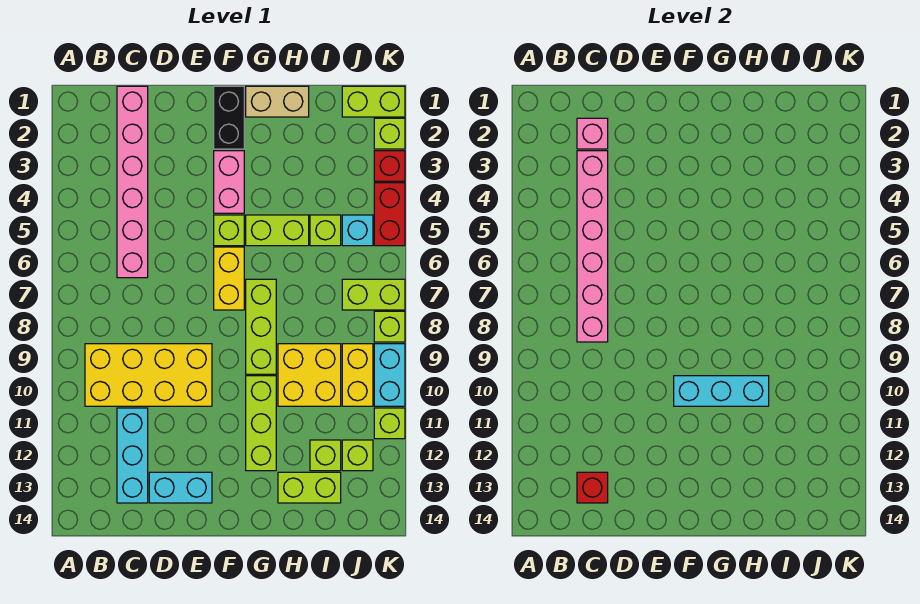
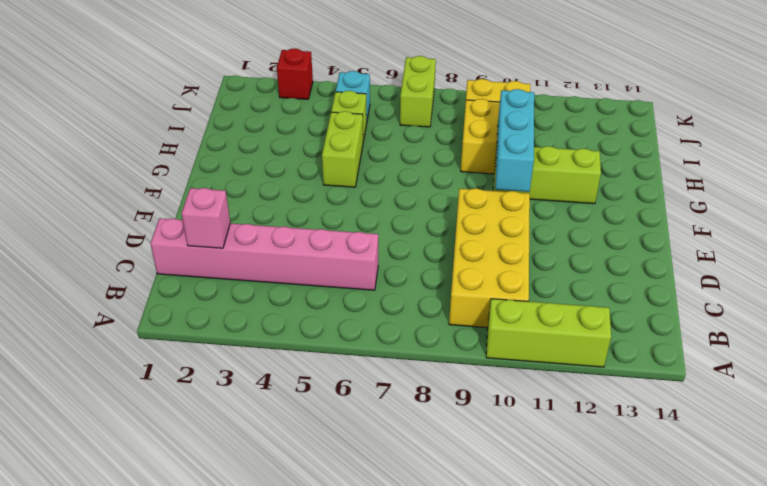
lime brick A10:A12 level 1 -> lime brick G7:G9 level 1
none -> cyan brick C11:C13 level 1
none -> cyan brick D13:E13 level 1
none -> black brick F1:F2 level 1
none -> pink brick F3:F4 level 1

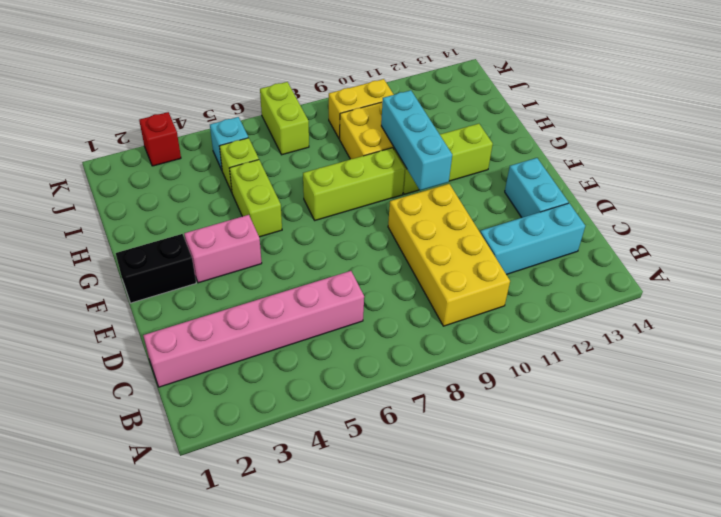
none -> lime brick F5 level 1
none -> yellow brick F6:F7 level 1
none -> tan brick G1:H1 level 1
none -> lime brick H13:I13 level 1

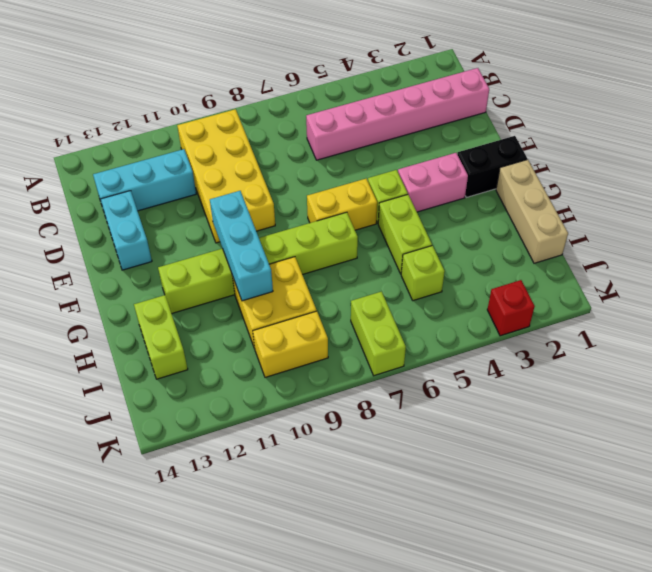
tan brick G1:I1 level 1 -> tan brick G1:H1 level 1
none -> lime brick I12 level 1
none -> lime brick J1:K1 level 1
none -> cyan brick J5 level 1
none -> lime brick J12 level 1

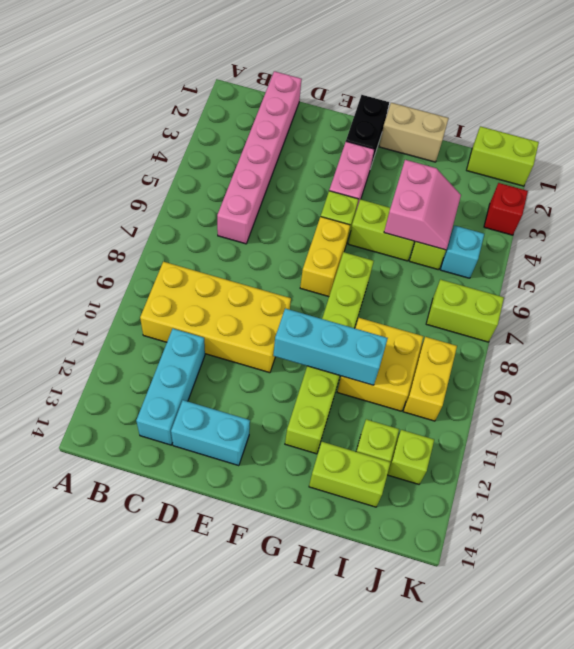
pink slope H4:I5 level 2 top H -> none
none -> lime brick K2 level 1
none -> red brick K4:K5 level 1
none -> lime brick K8 level 1
none -> cyan brick K9:K10 level 1

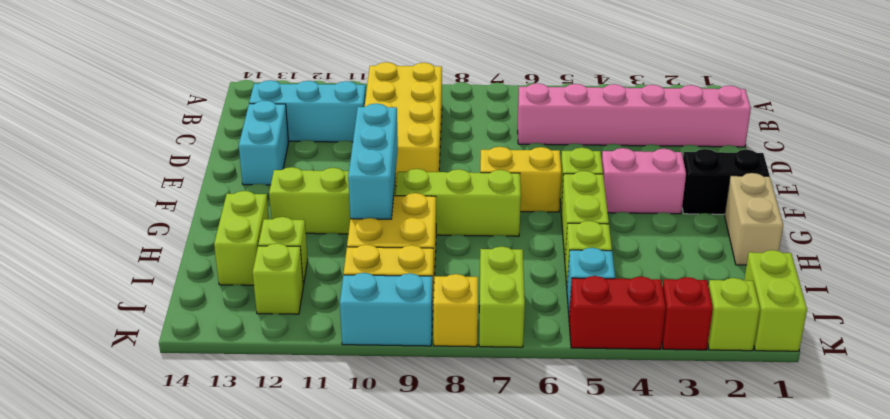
yellow brick K8 level 1 -> lime brick K8 level 1
none -> lime brick K11 level 1
none -> pink brick C2 level 2
none -> pink brick C3:C8 level 2
none -> red brick C13 level 2

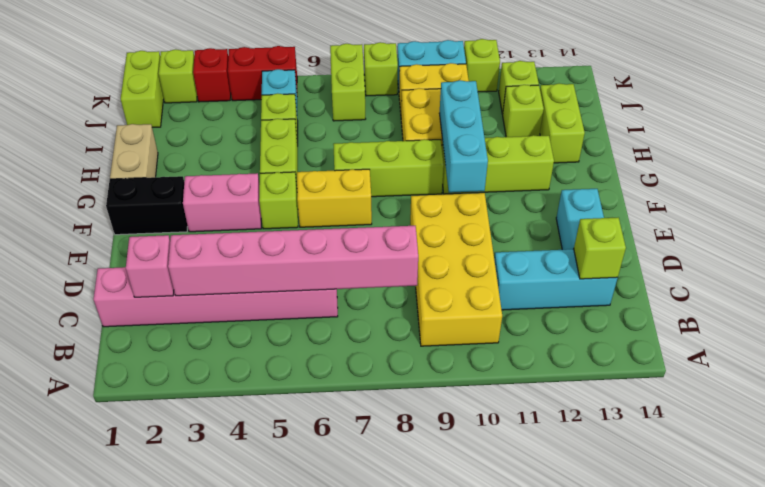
lime brick C13 level 2 -> red brick C13 level 2

